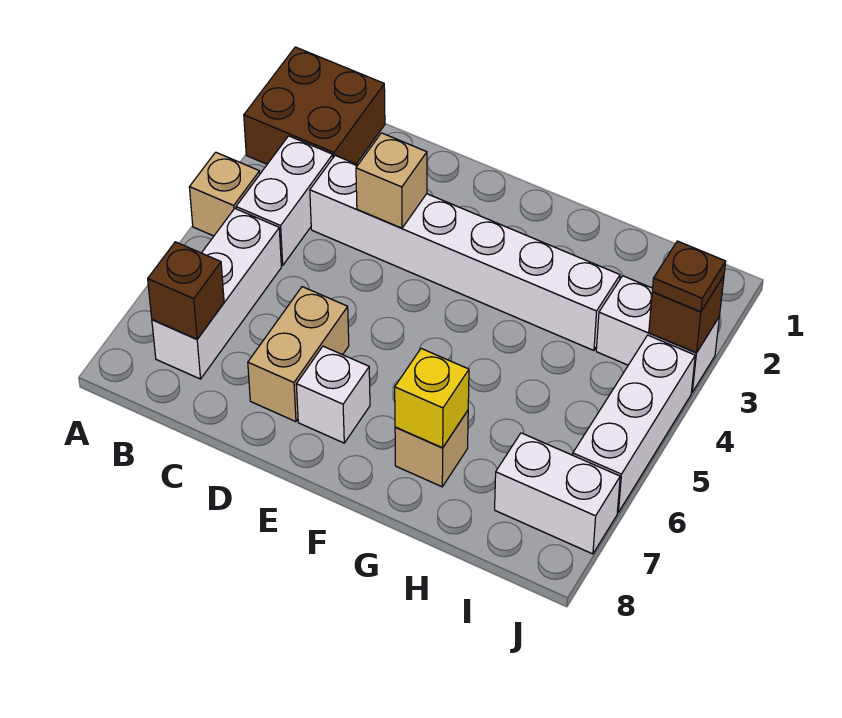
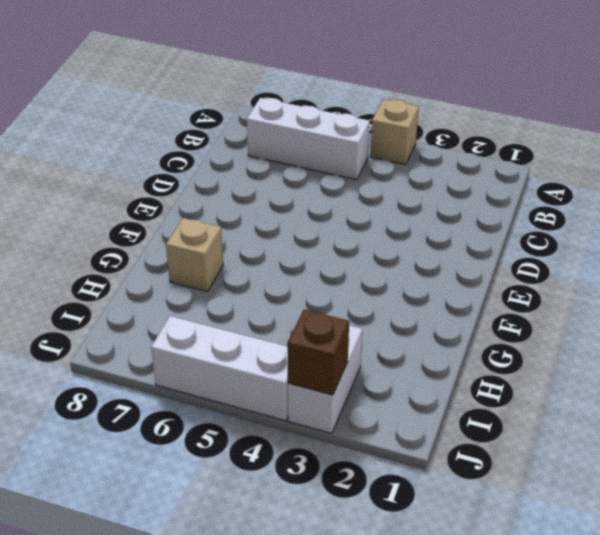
none -> brown brick A1:B2 level 1
none -> white brick B3:B4 level 1
none -> white brick C3:H3 level 1

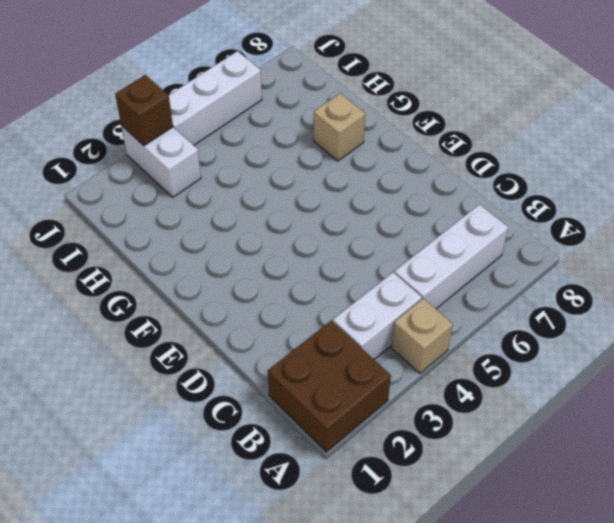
none -> white brick C3:H3 level 1
none -> tan brick D6:D7 level 1
none -> white brick E7 level 1

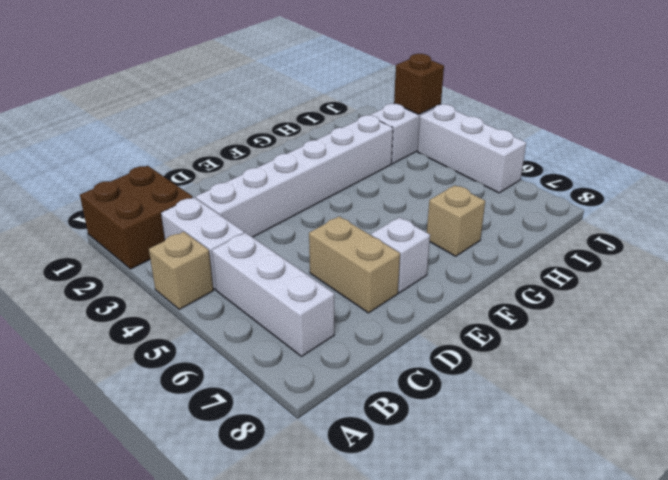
none -> white brick I7:J7 level 1
none -> brown brick B7 level 2
none -> tan brick D3 level 2

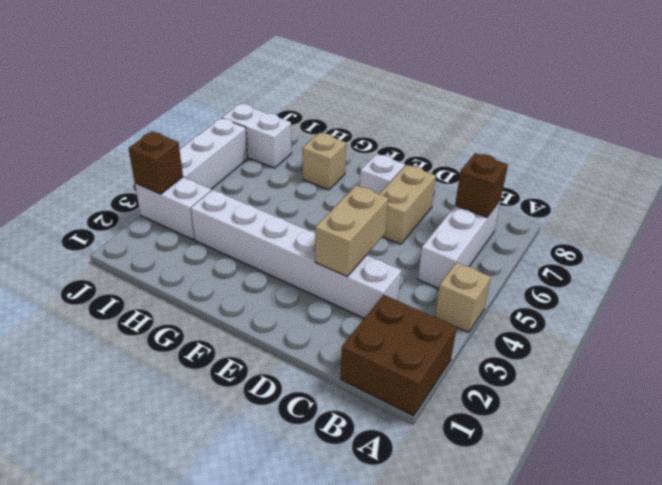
tan brick D3:D4 level 2 -> tan brick D3 level 2
none -> white brick B3:B4 level 1
none -> yellow brick G7 level 2
none -> brown plate J3 level 3

